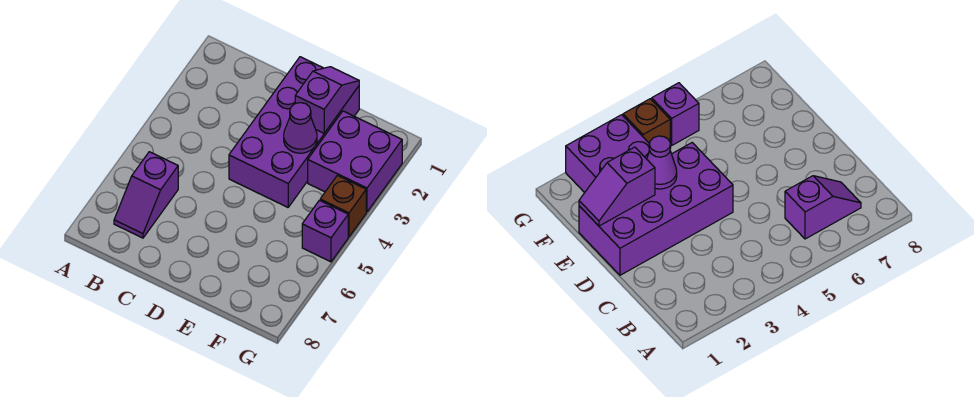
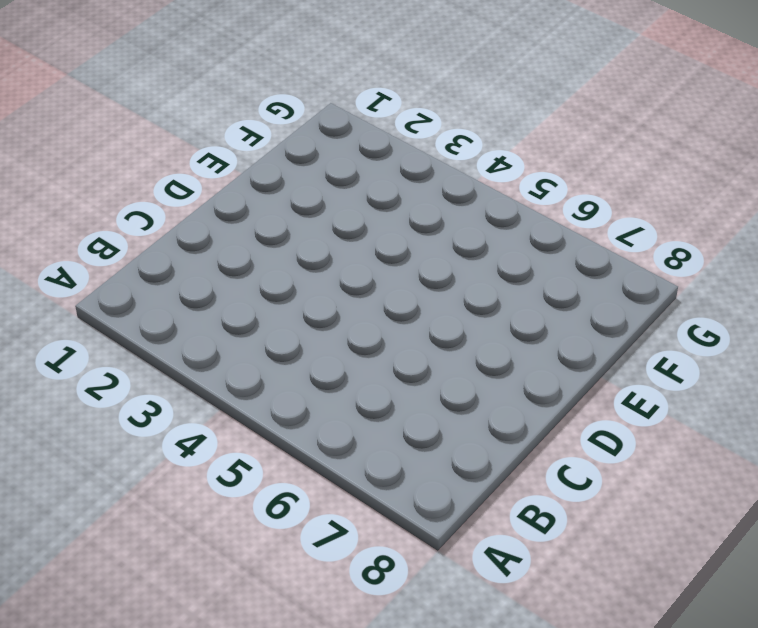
none -> purple slope B6:B7 level 1 top 6
none -> purple brick D1:E4 level 1

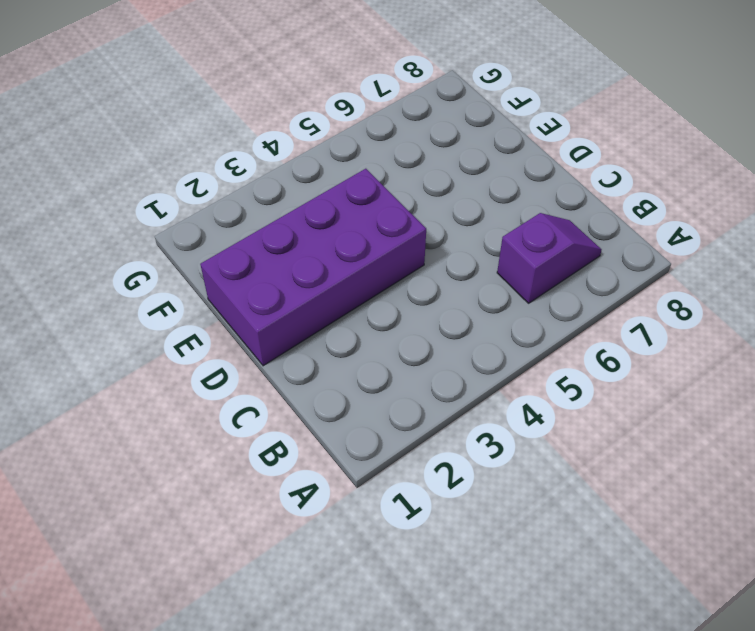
none -> purple brick F2:G3 level 1
none -> brown brick G4 level 1

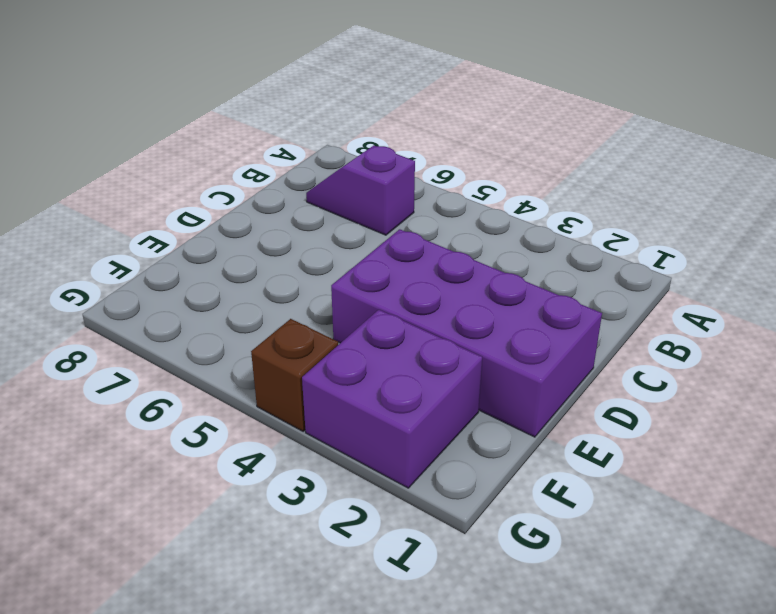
none -> purple brick G5 level 1
none -> purple slope E1:E2 level 2 top 2

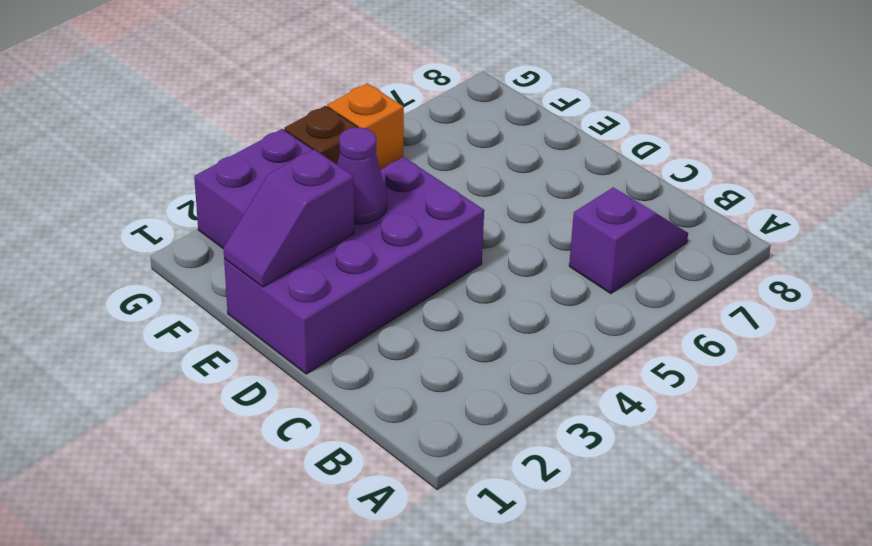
orange brick G5 level 1 -> purple brick G5 level 1

